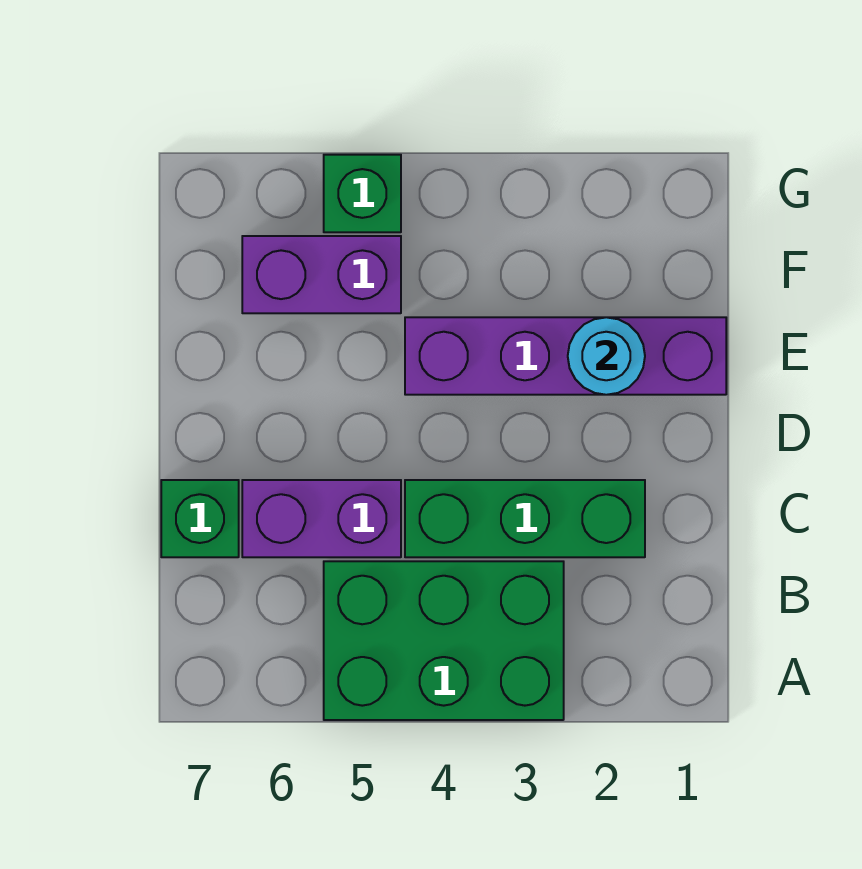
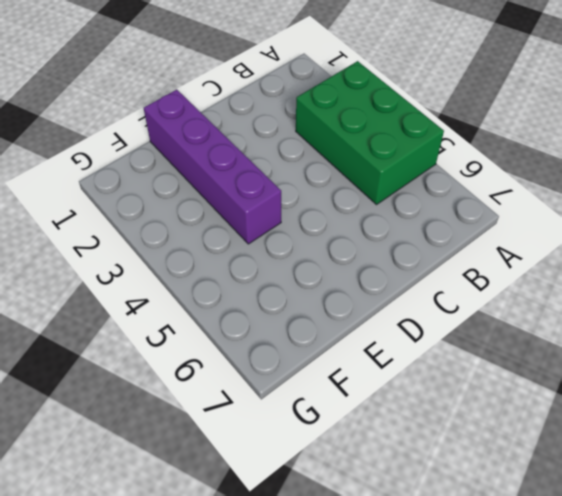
none -> green brick C2:C4 level 1
none -> purple brick C5:C6 level 1

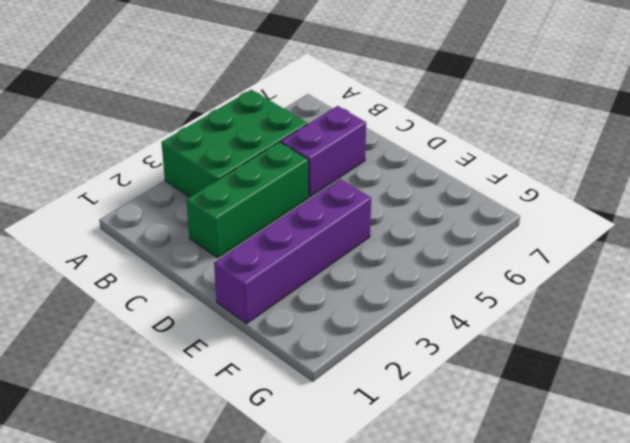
none -> green brick C7 level 1
none -> purple brick F5:F6 level 1

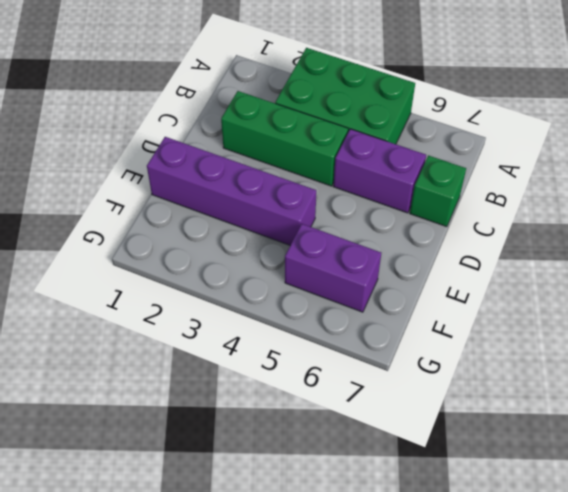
none -> green brick G5 level 1
none -> cyan round brick E2 level 2

